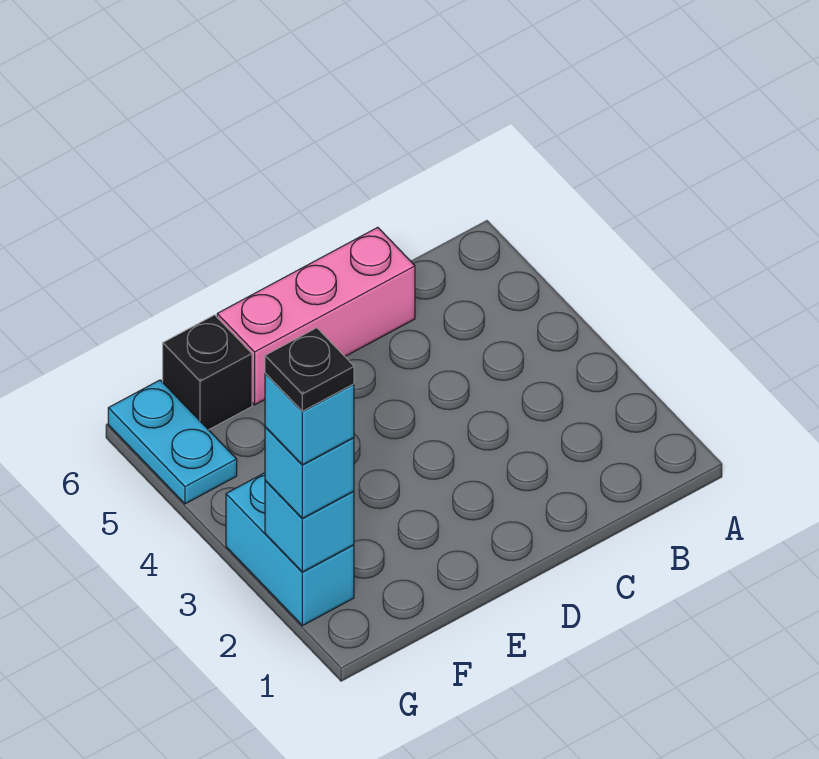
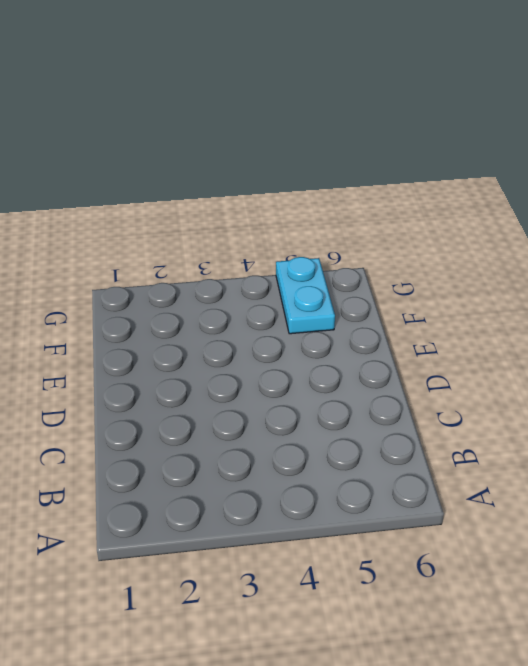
cyan plate F5:G5 level 1 -> cyan plate G5:G6 level 1
none -> pink brick C6:E6 level 1
none -> black brick F6 level 1

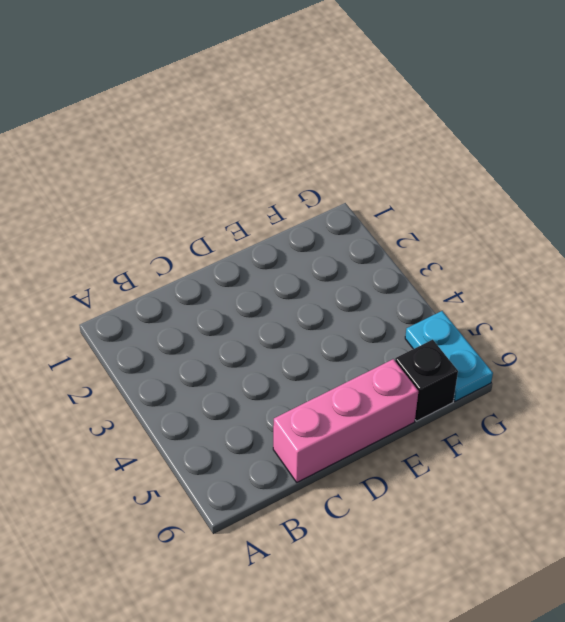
none -> cyan brick G2:G3 level 1
none -> cyan brick G2 level 2

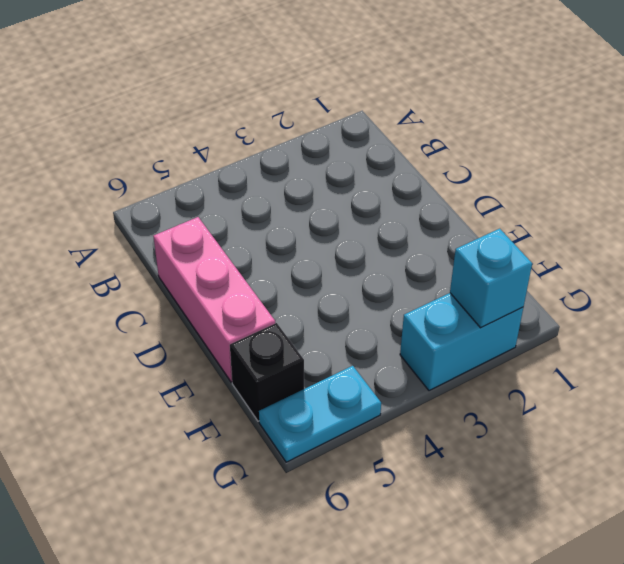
none -> cyan brick G2 level 3
none -> cyan brick G2 level 4

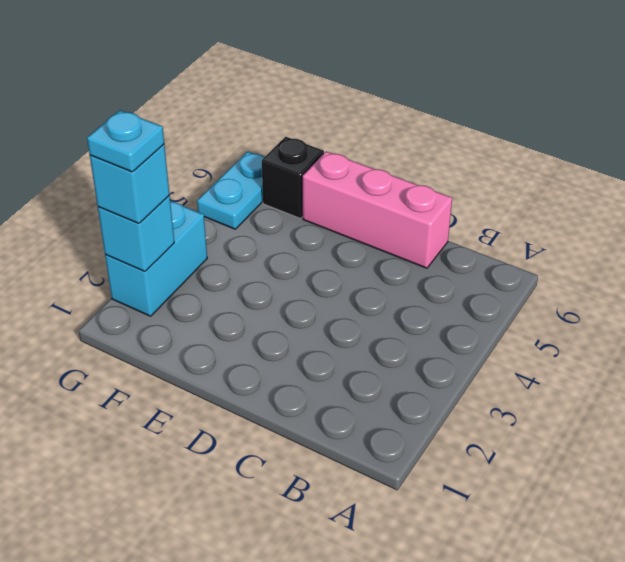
cyan plate G2 level 4 -> cyan brick G2 level 4
none -> black plate G2 level 5

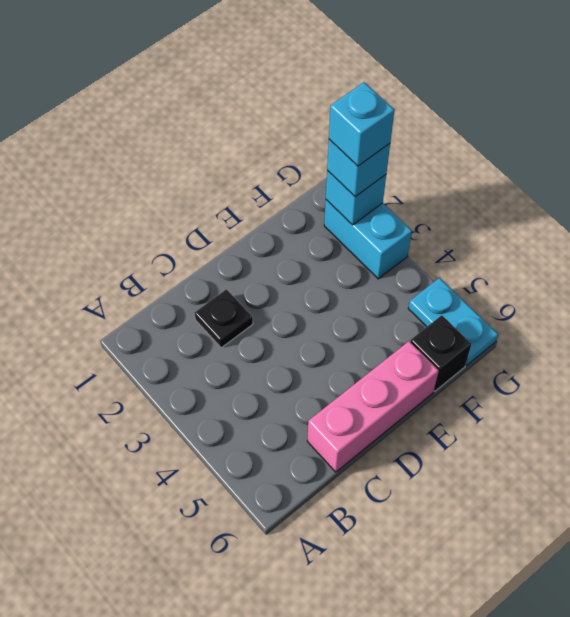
black plate C2 level 1 -> black plate G2 level 5

